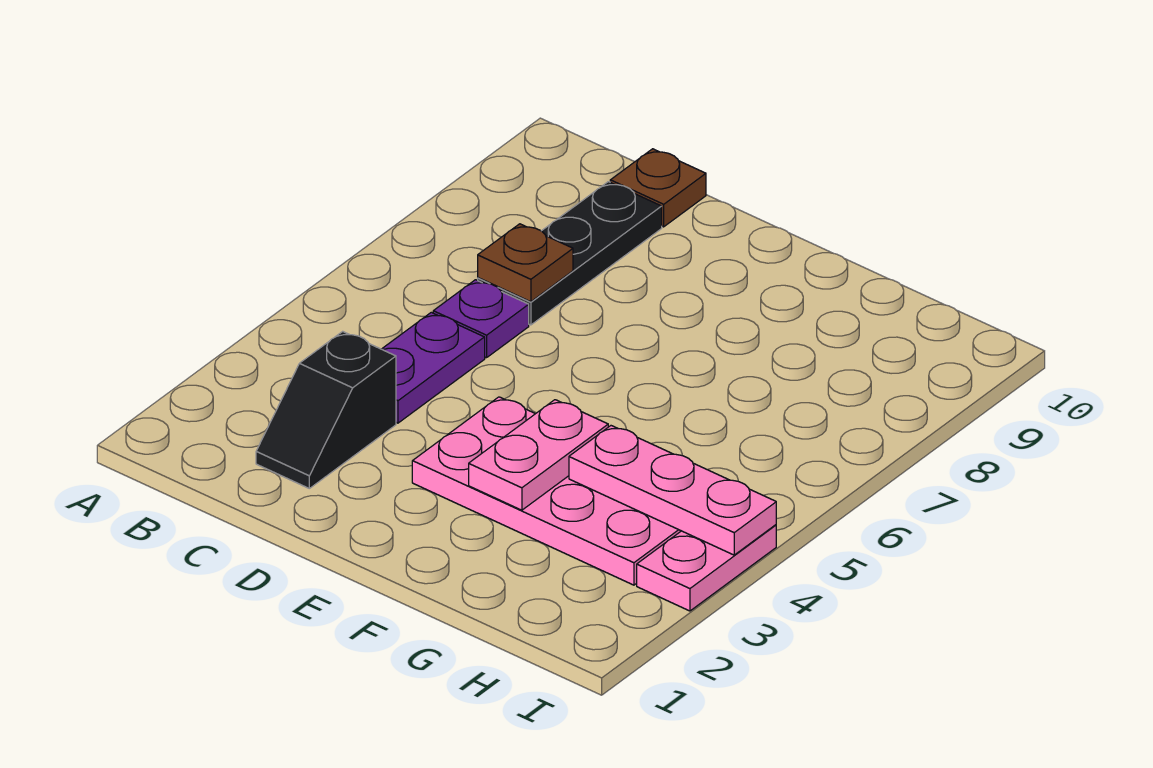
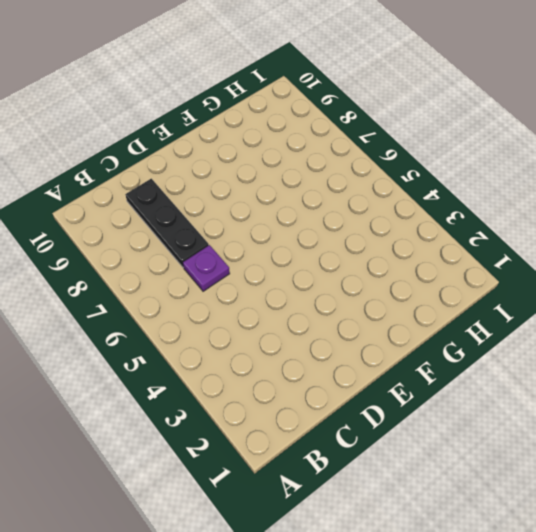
none -> black slope C2:C3 level 1 top 3
none -> purple plate C4:C5 level 1

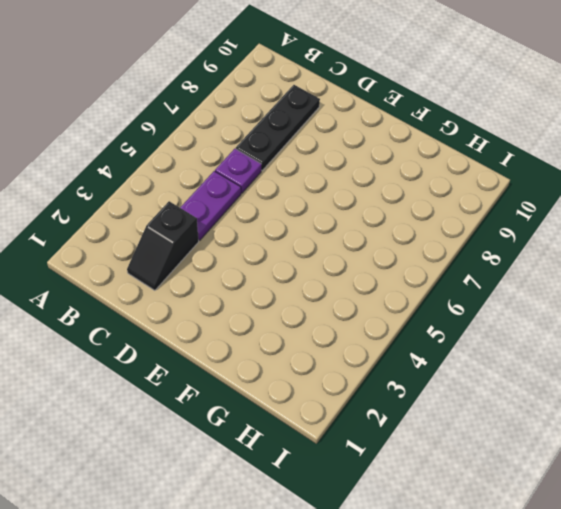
none -> brown plate C10 level 1
none -> pink plate E3:H4 level 1

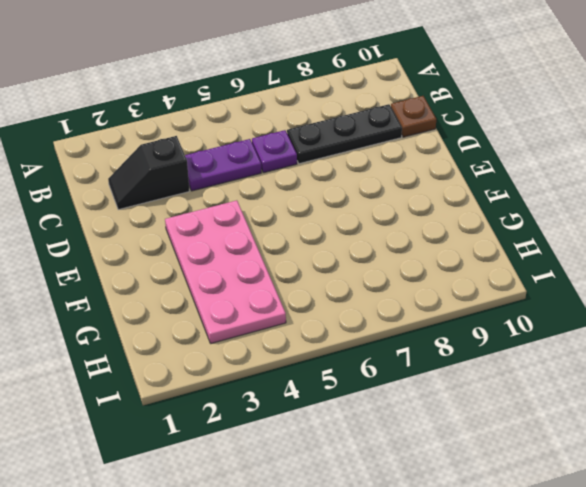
none -> pink plate I3:I4 level 1
none -> brown plate C7 level 2

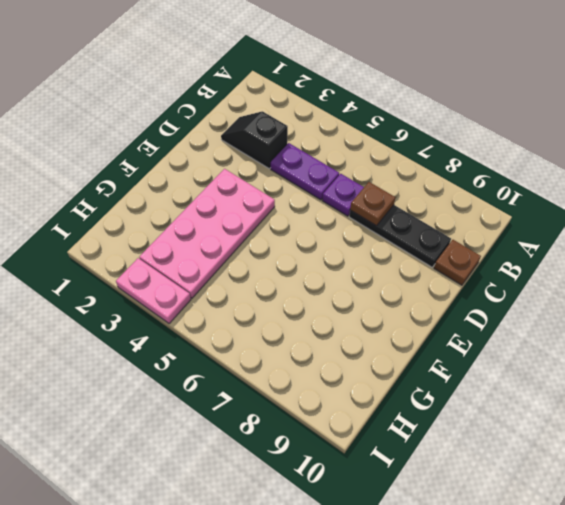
none -> pink plate F3:F4 level 2
none -> pink plate G4:I4 level 2

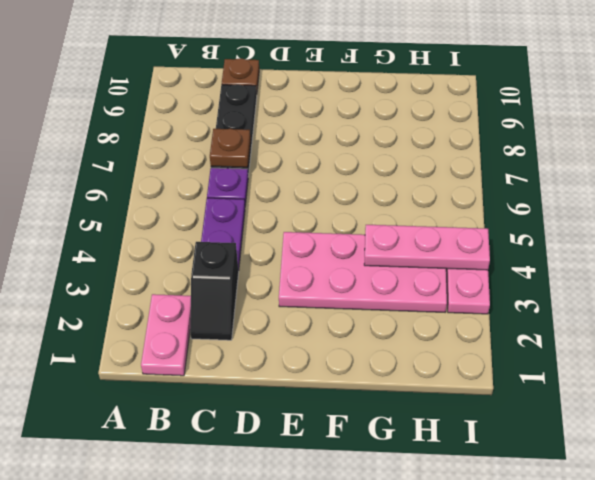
pink plate B1:B2 level 1 -> pink plate F3:F4 level 2

